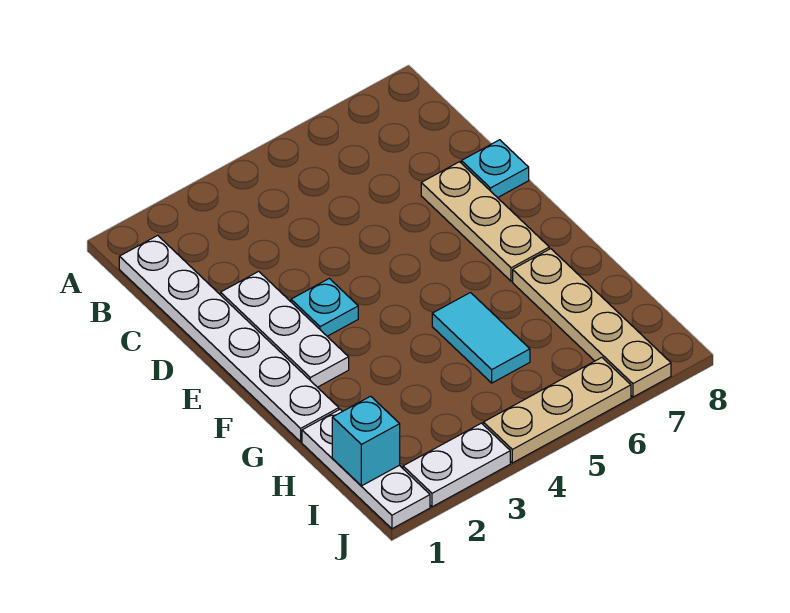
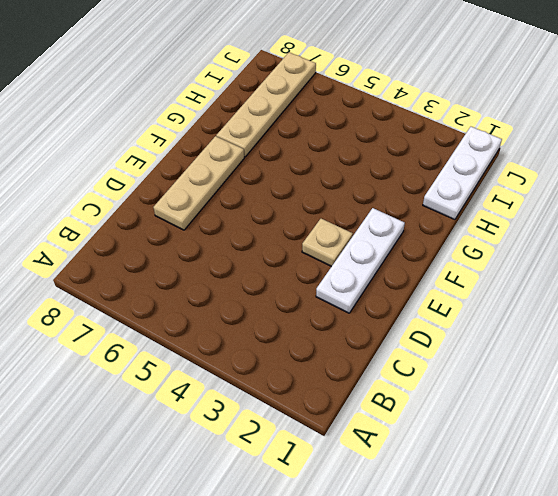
tan plate E3 level 1 -> cyan plate E3 level 1
none -> white plate B1:G1 level 1
none -> cyan plate D8 level 1

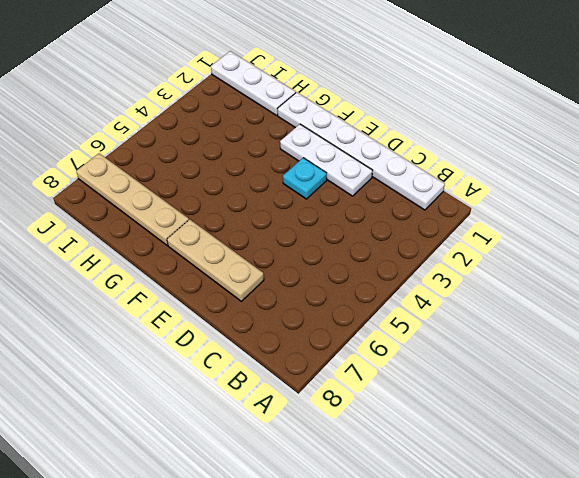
none -> cyan plate D8 level 1
none -> cyan tile G5:H5 level 1

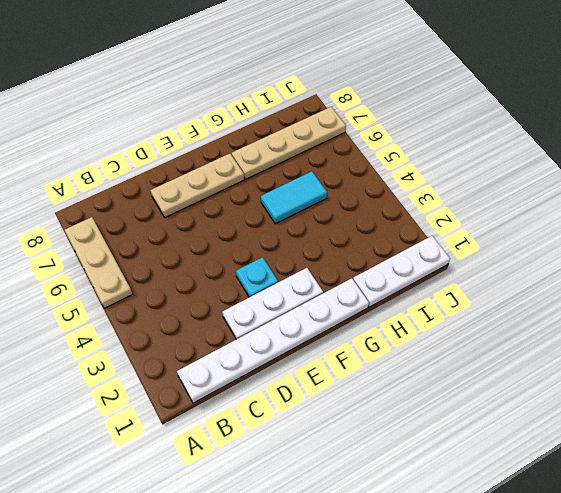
tan plate A5:A7 level 1 -> tan plate J4:J6 level 1
none -> cyan plate D8 level 1
none -> white plate J2:J3 level 1

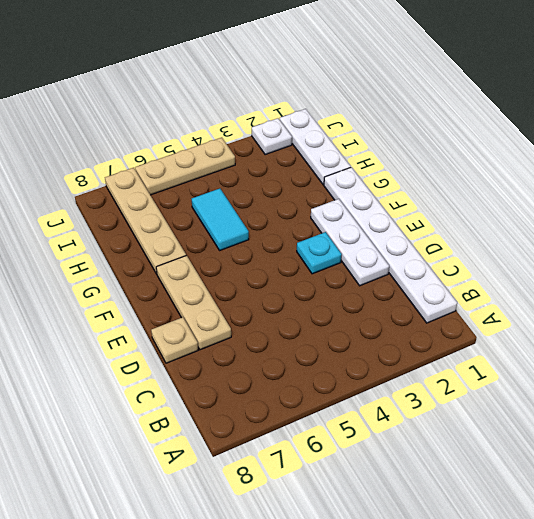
tan plate D8 level 1 -> cyan plate D8 level 1
white plate J2 level 1 -> white plate J2:J3 level 1
none -> cyan brick I1 level 2

